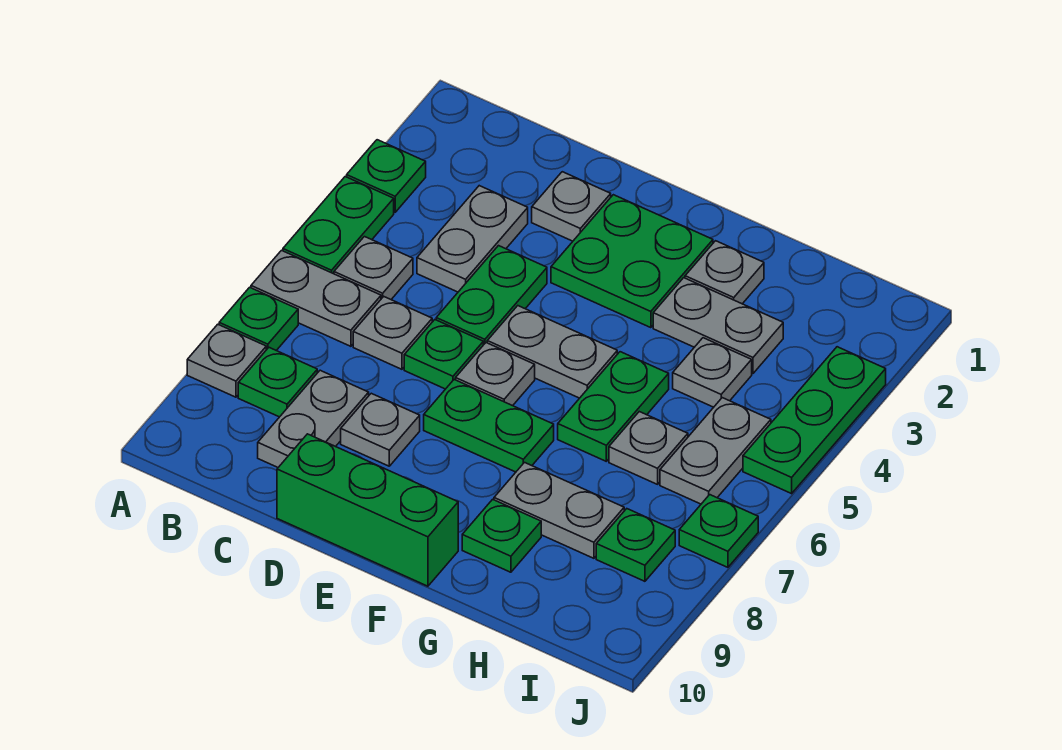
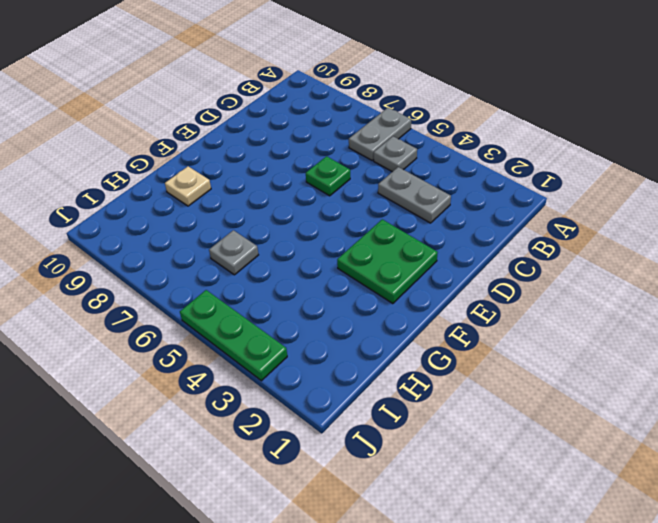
tan plate G9 level 1 -> green plate G9 level 1
none -> green plate A3 level 1
none -> green plate A4:A5 level 1
none -> green plate A7 level 1
none -> grey plate A8 level 1

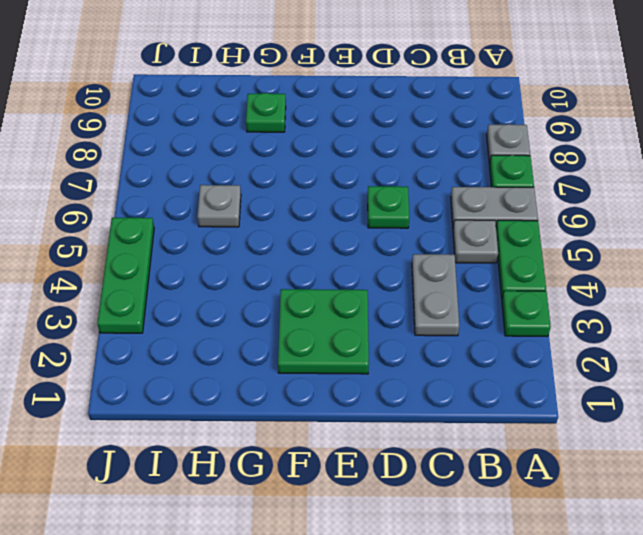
none -> green plate B8 level 1
none -> grey plate C6 level 1
none -> grey plate C8:C9 level 1
none -> grey plate D2 level 1

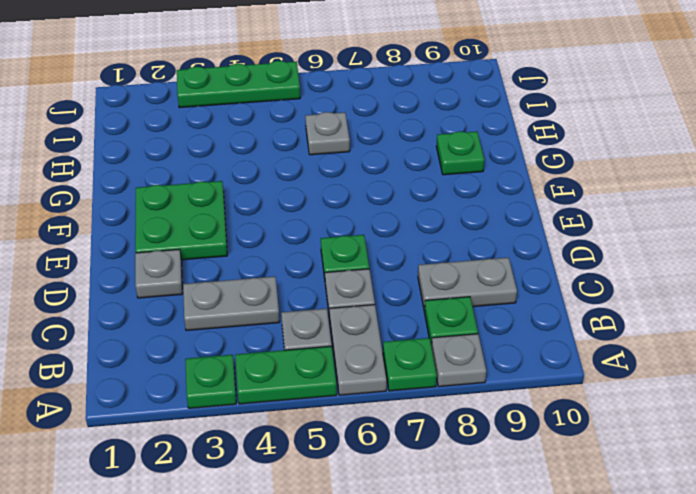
none -> green plate D4:D5 level 1
none -> grey plate D8 level 1
none -> green brick D10:F10 level 1
none -> grey plate E5:F5 level 1

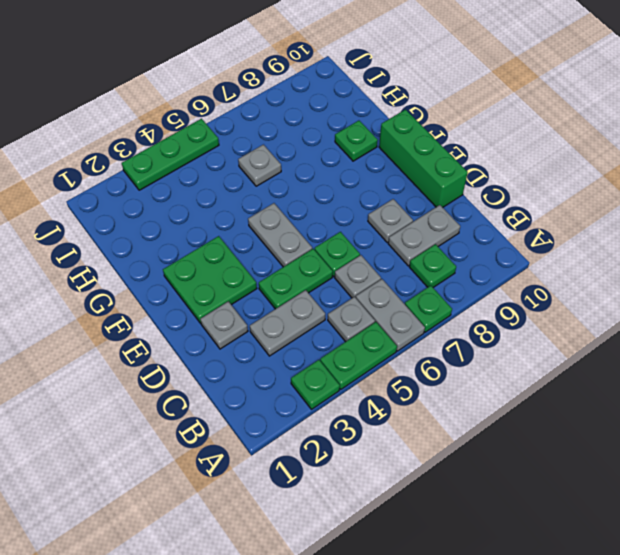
none -> grey plate A8 level 1
none -> grey plate E6 level 1
none -> green plate E7:F7 level 1
none -> grey plate G2 level 1

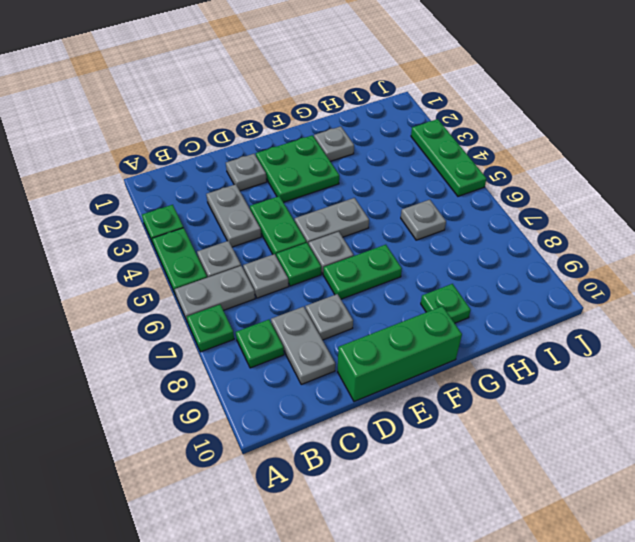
none -> grey plate A8 level 1
none -> grey plate G3:H3 level 1
none -> green plate G5:G6 level 1
none -> grey plate G8:H8 level 1

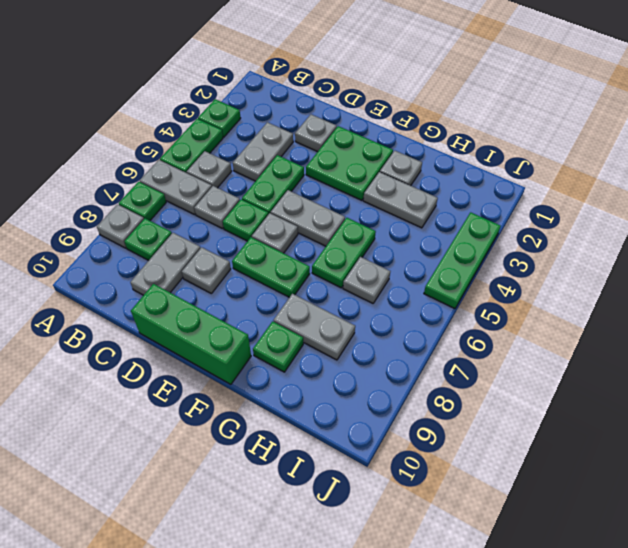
none -> grey plate H4 level 1
none -> grey plate I5:I6 level 1
none -> green plate I8 level 1
none -> green plate J7 level 1

